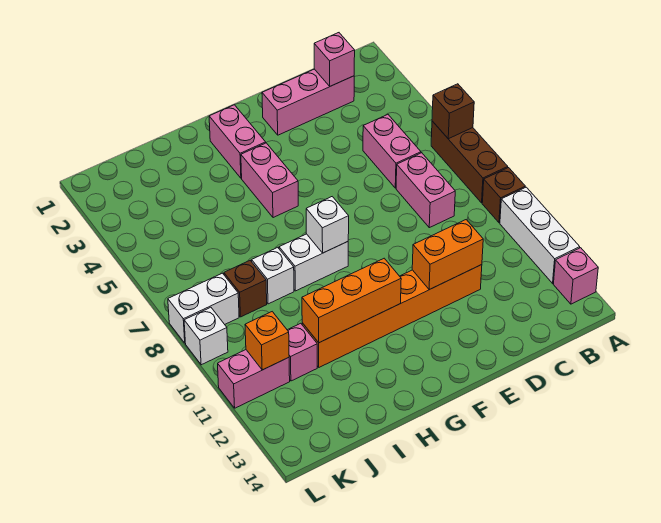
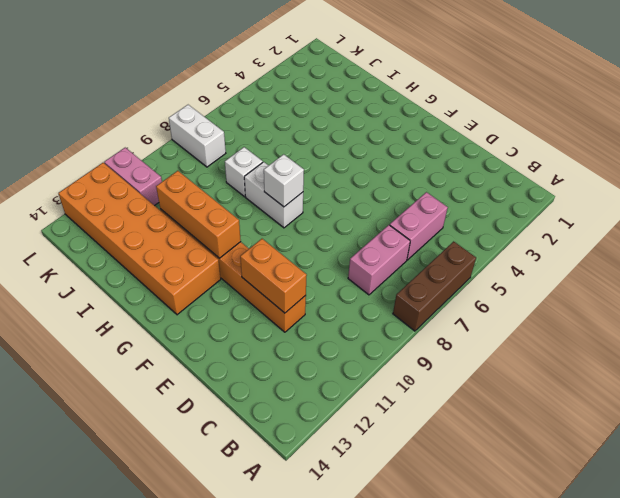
orange brick G12:L13 level 1 -> none
none -> brown brick A9 level 1
none -> white brick A10:A12 level 1
none -> pink brick A13 level 1

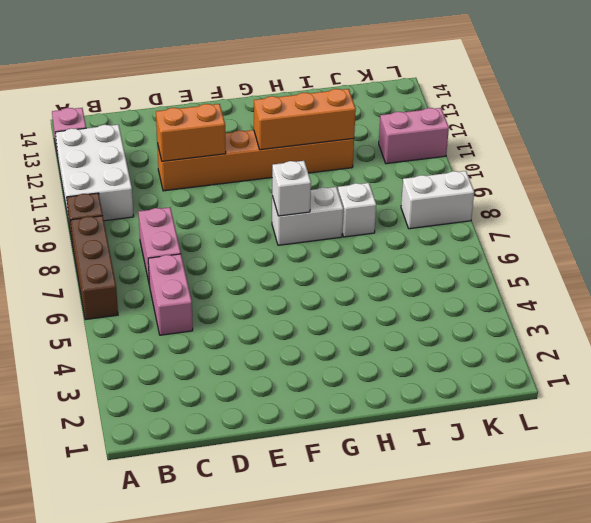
white brick A10:B12 level 1 -> white brick A10:A12 level 1
none -> pink brick C2:E2 level 1
none -> pink brick G2:G3 level 1
none -> pink brick G4:G5 level 1

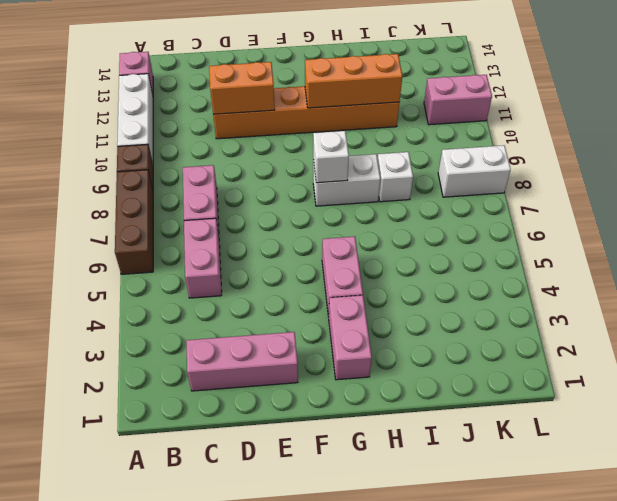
none -> brown brick J8 level 1
none -> pink brick J11 level 1
none -> white brick L9 level 1

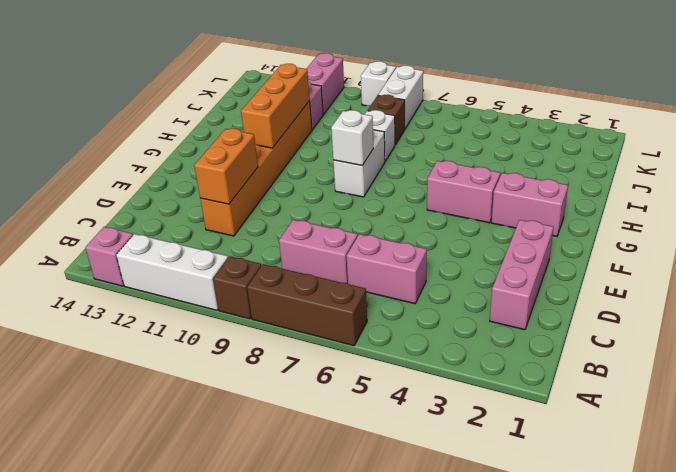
none -> brown brick A6 level 2
none -> pink brick C2 level 2
none -> orange brick K11 level 2

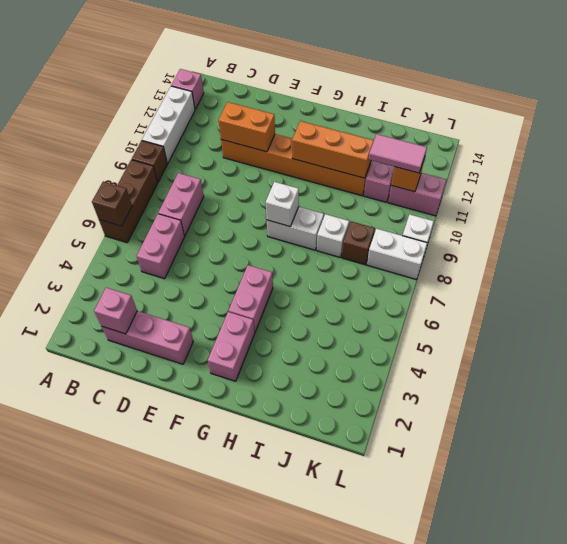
pink tile J11:K11 level 3 -> none

